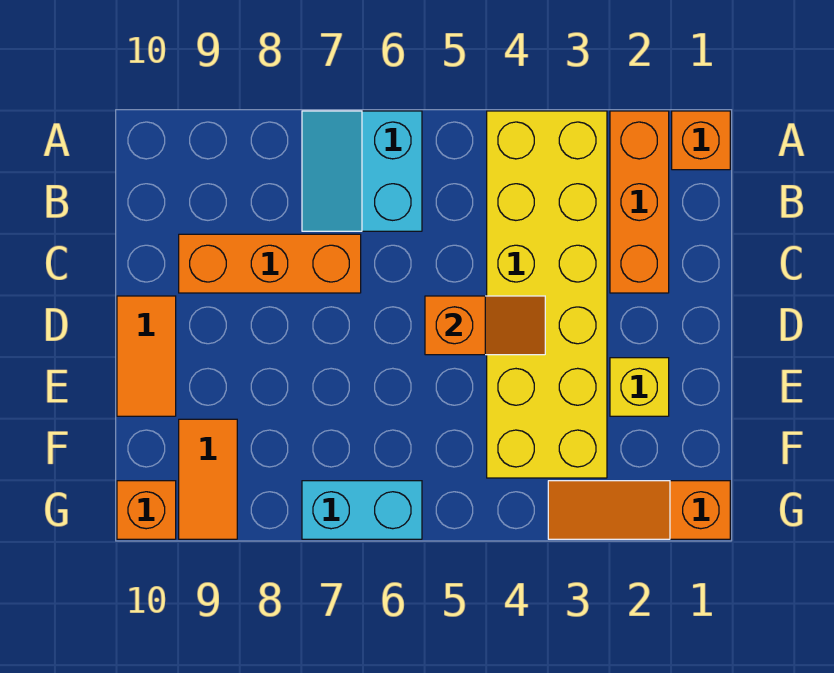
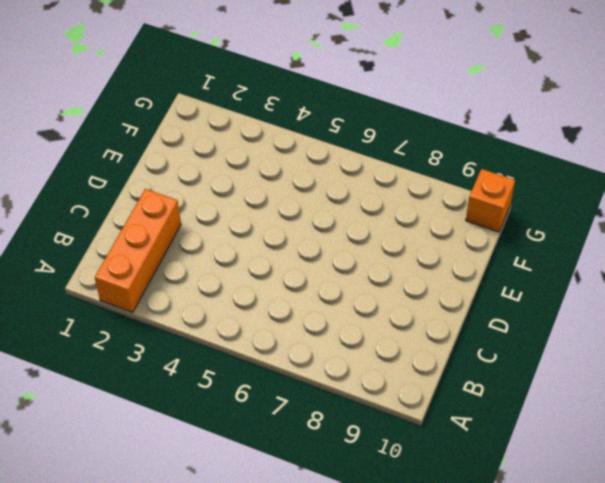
none -> orange brick A1 level 1
none -> yellow brick A3:F4 level 1
none -> cyan slope A6:B7 level 1 top 6

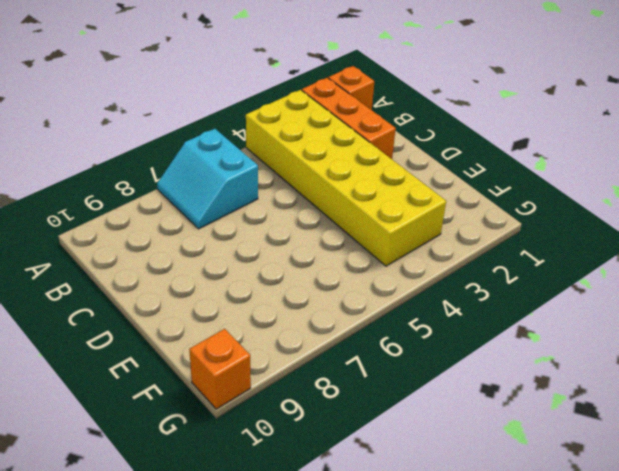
none -> orange brick C7:C9 level 1
none -> orange tile D10:E10 level 1
none -> yellow brick E2 level 1

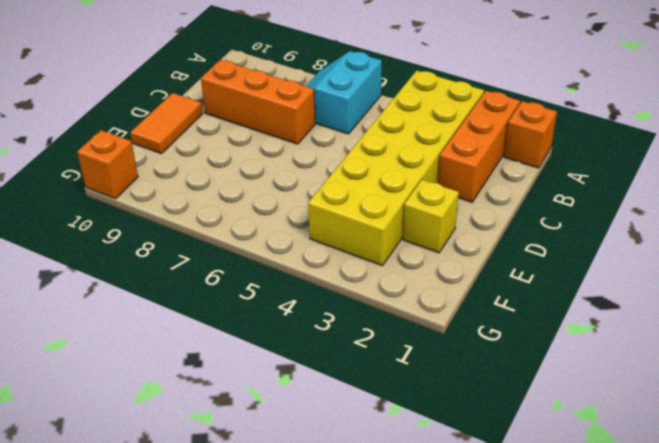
none -> orange tile F9:G9 level 1
none -> orange slope G1:G3 level 1 top 1
none -> cyan brick G6:G7 level 1

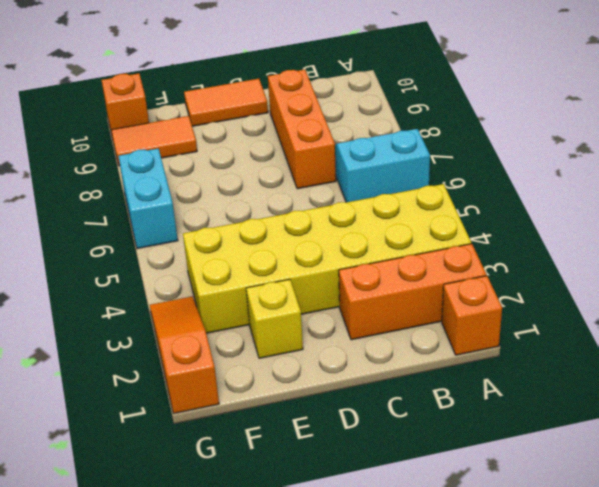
none -> orange slope D4:D5 level 2 top 5

